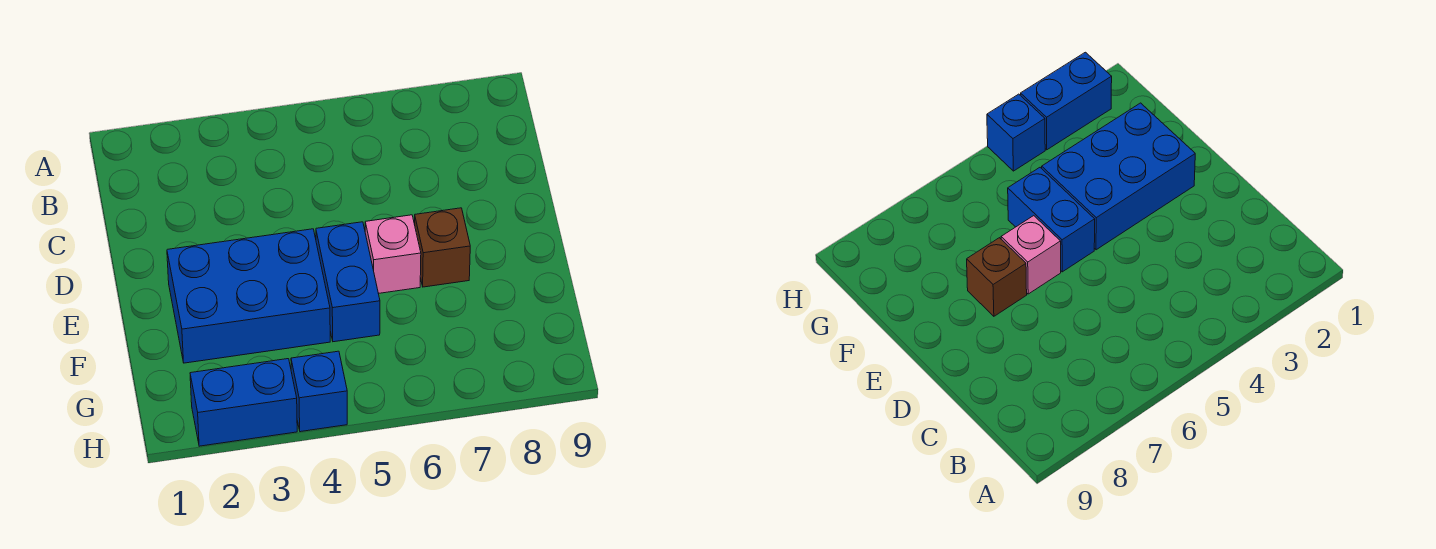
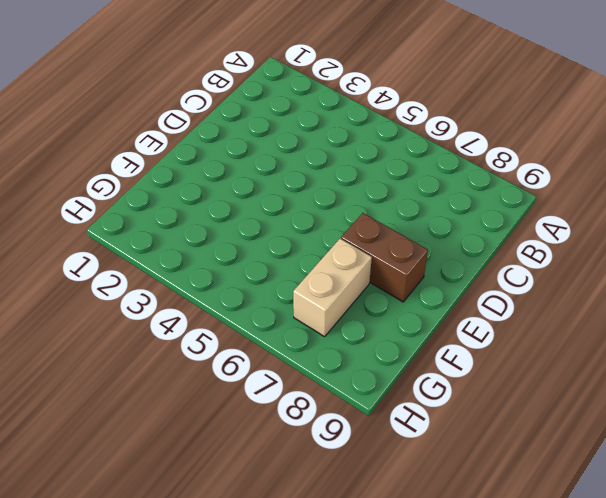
brown brick E7:E8 level 1 -> brown brick E7 level 1
tan brick F7:G7 level 1 -> none
none -> blue brick E2:F4 level 1
none -> blue brick E5:F5 level 1

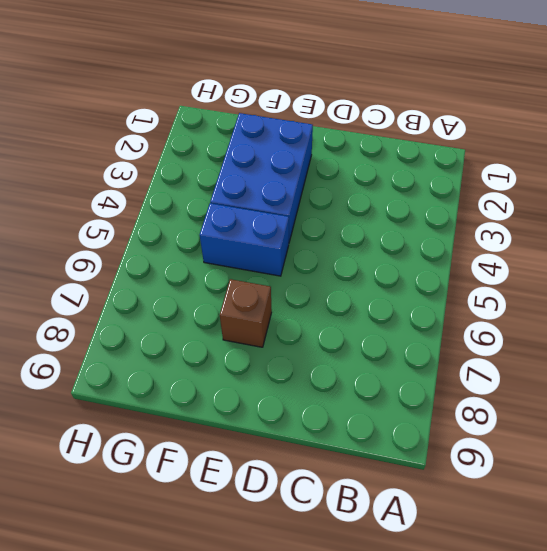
none -> pink brick E6 level 1
none -> blue brick H2:H3 level 1

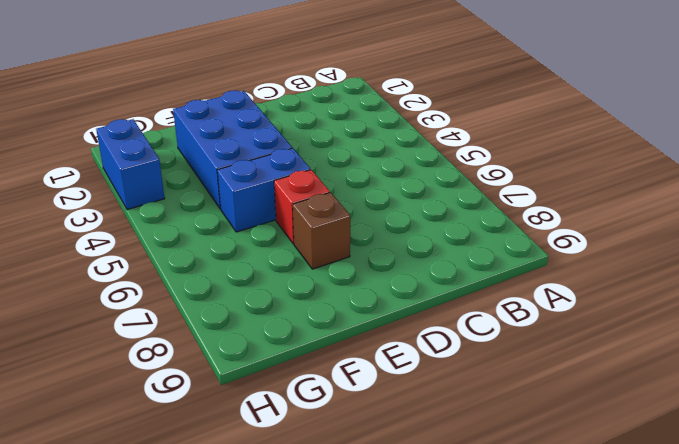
red brick E6 level 1 -> pink brick E6 level 1
none -> blue brick H4 level 1

